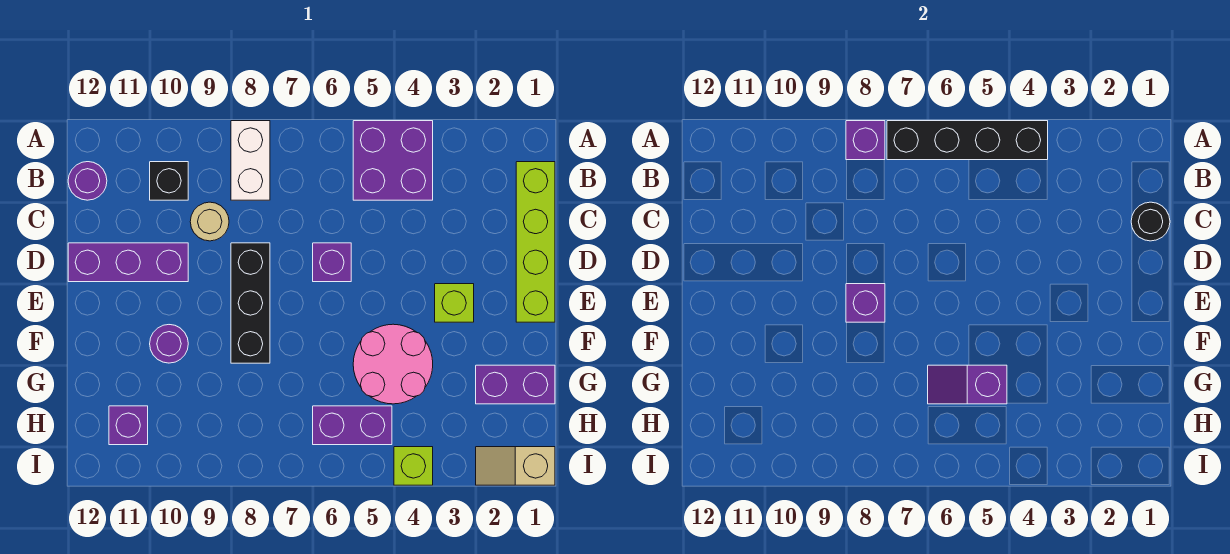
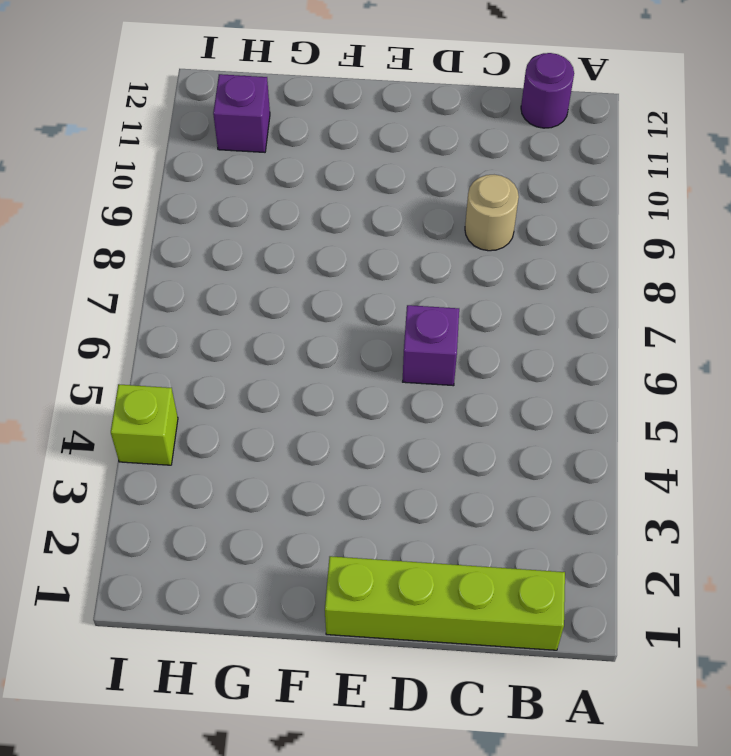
none -> purple brick A4:B5 level 1
none -> white brick A8:B8 level 1
none -> black brick B10 level 1

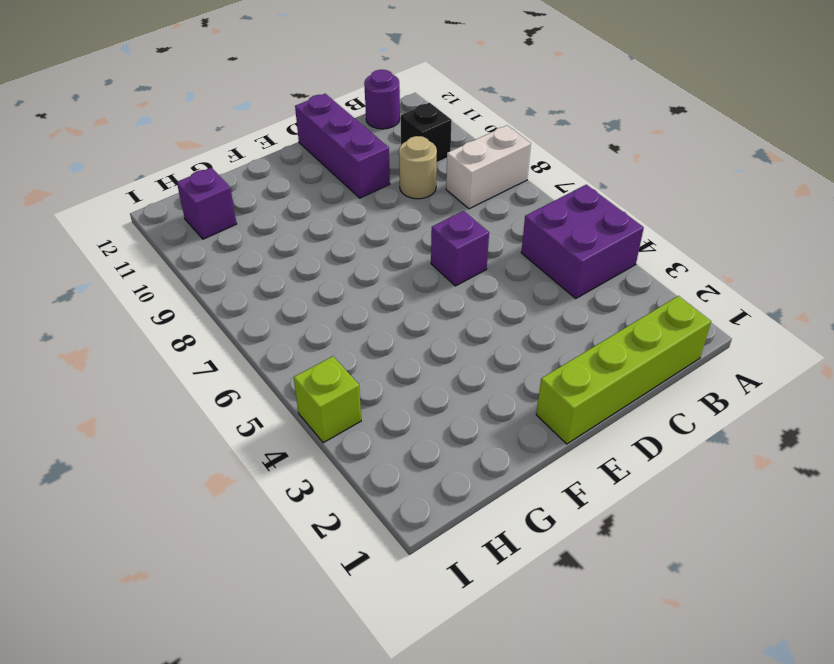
none -> black brick D8:F8 level 1
none -> lime brick E3 level 1
none -> pink round brick F4:G5 level 1

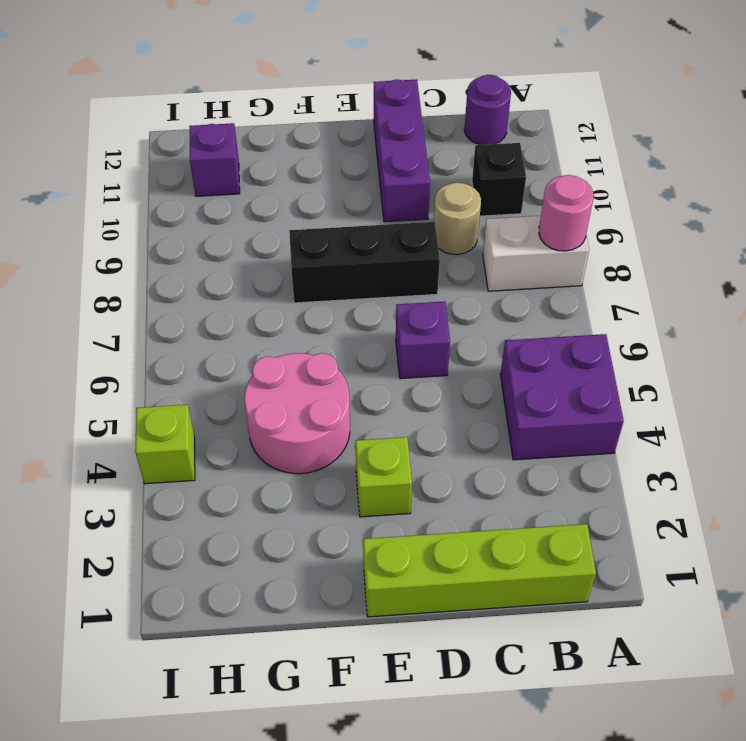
pink round brick A8 level 2 -> purple brick A8 level 2
none -> purple round brick F10 level 1
none -> purple brick G1:G2 level 1
none -> purple brick H5:H6 level 1

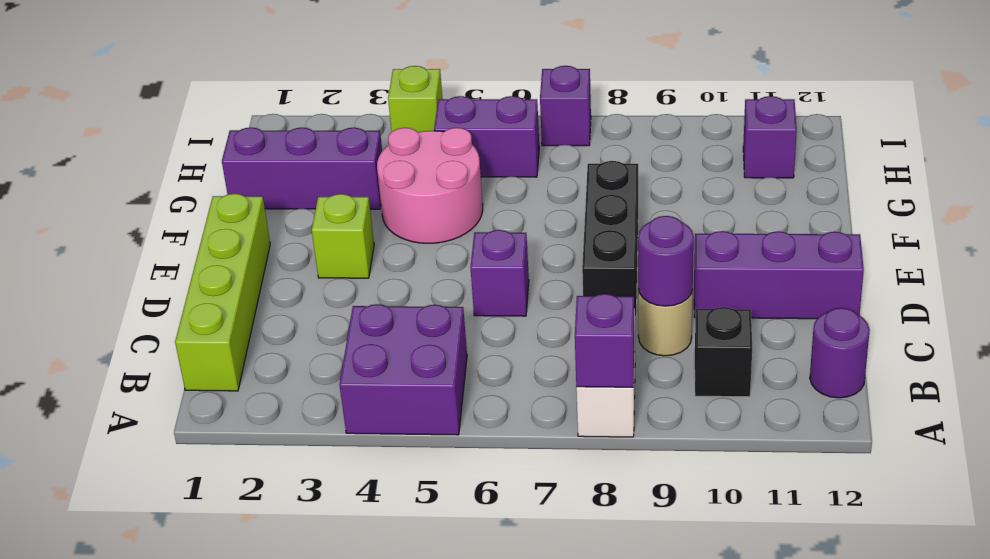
purple round brick C9 level 2 -> purple round brick F10 level 1
purple brick G1:G3 level 1 -> purple brick G1:G2 level 1
purple brick I7 level 1 -> purple brick E8 level 2
none -> tan slope I1:I2 level 1 top 1
none -> black brick A4:A7 level 2
none -> black round brick C1 level 2

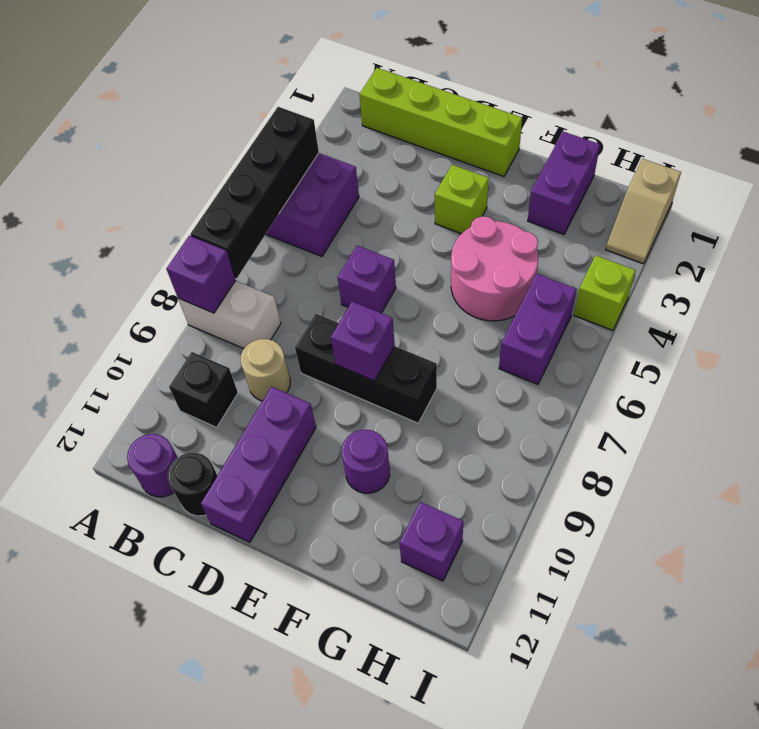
black round brick C12 level 1 -> black round brick C1 level 2
none -> purple slope G5:G6 level 2 top 5

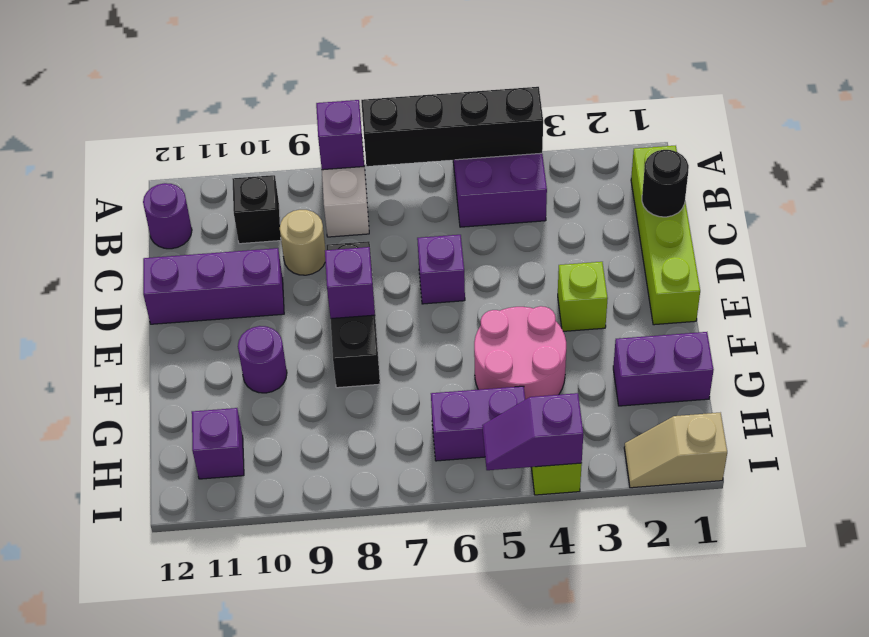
purple slope I4:I5 level 2 top 4 -> purple slope G5:G6 level 2 top 5

